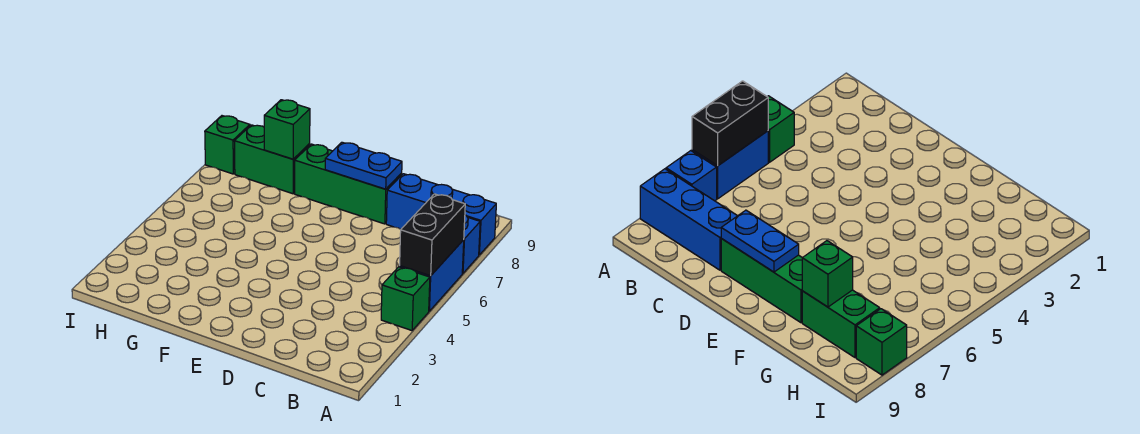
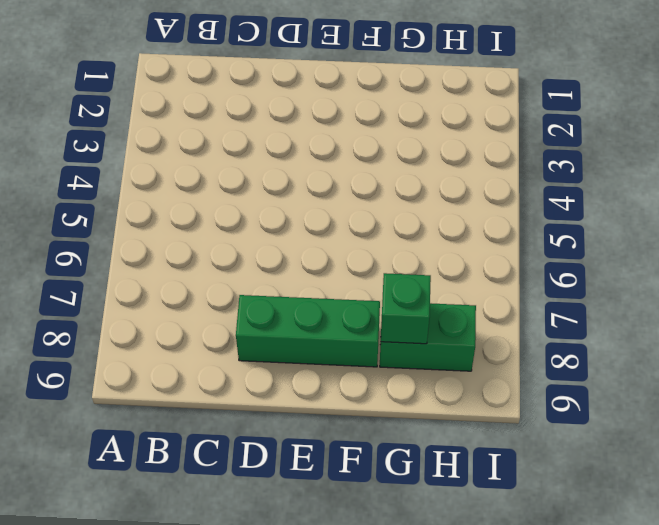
none -> green brick A4 level 1
none -> blue brick A5:A6 level 1

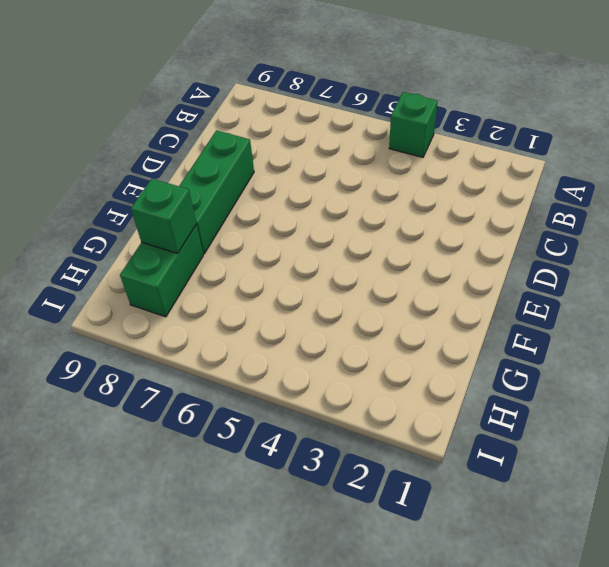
none -> blue brick A5:A6 level 1
none -> blue brick A7 level 1

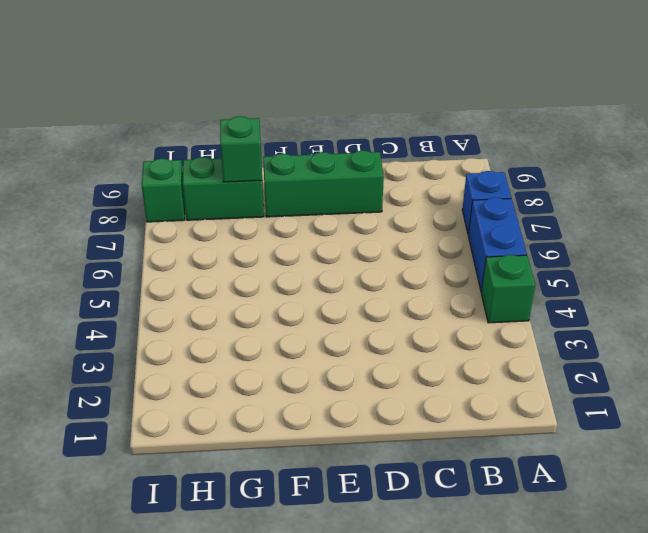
none -> blue brick A8:C8 level 1
none -> black brick A5:A6 level 2

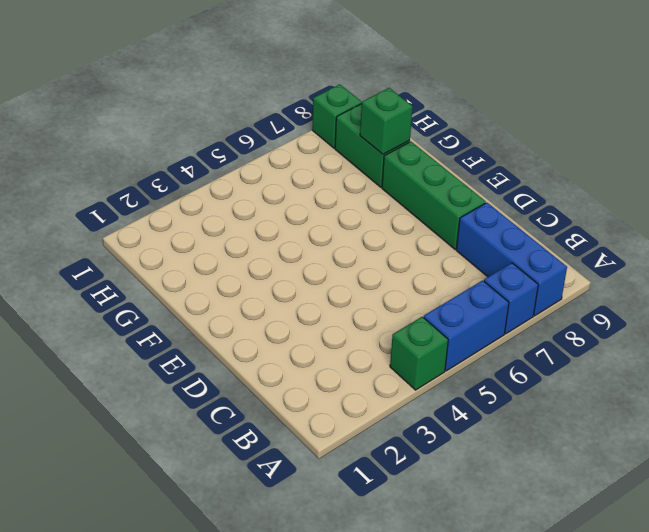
none -> black brick A5:A6 level 2
none -> blue plate D8:E8 level 2

